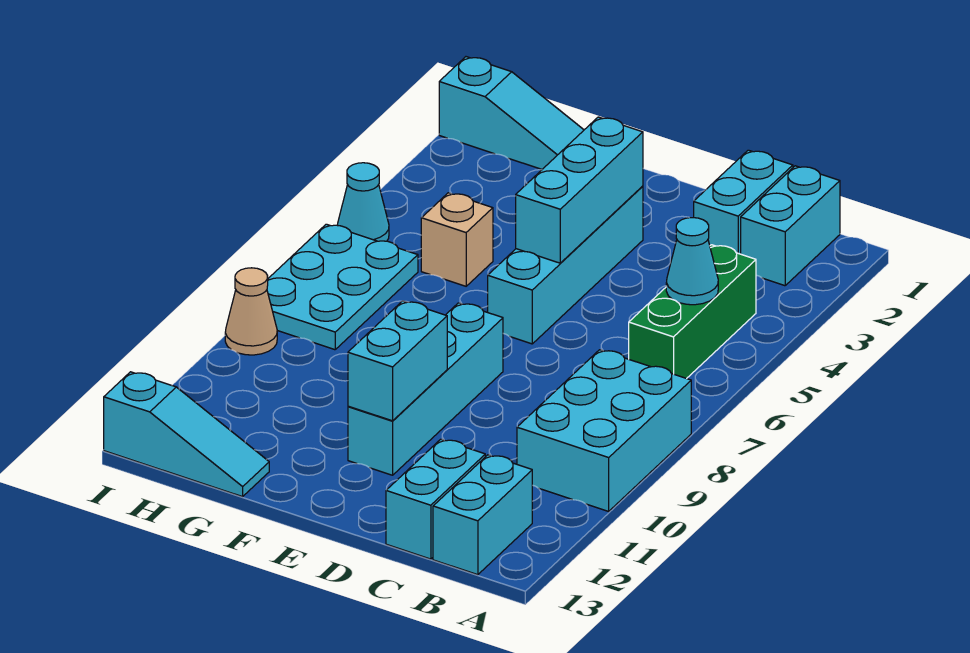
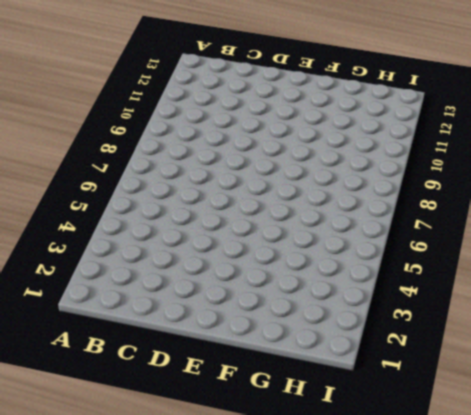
none -> cyan brick A8:B10 level 1
none -> cyan brick B1:B2 level 1
none -> green brick B4:B6 level 1

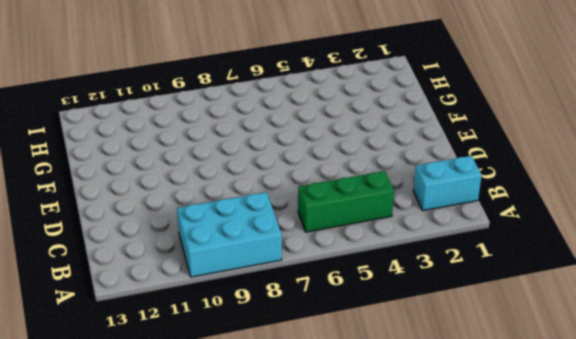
none -> cyan brick B12:B13 level 1
none -> cyan brick C1:C2 level 1
none -> cyan brick C12:C13 level 1

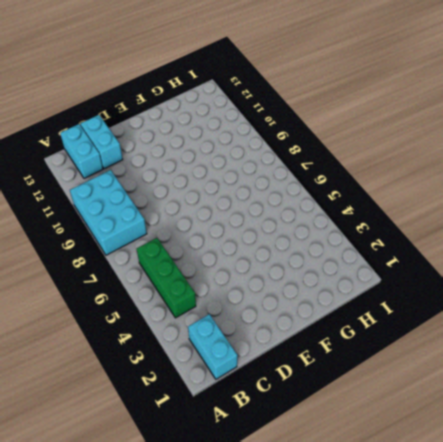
none -> cyan brick C1:C2 level 1
none -> cyan brick E3:E6 level 1
none -> cyan brick E8:E11 level 1

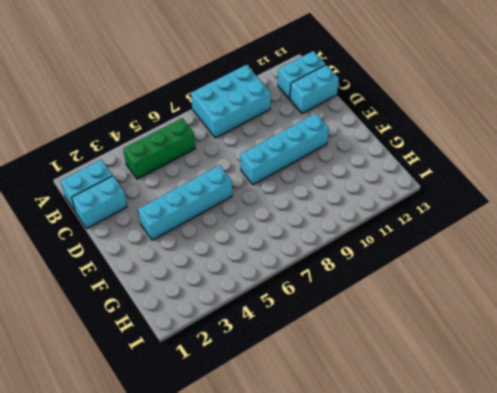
none -> cyan slope G1:I1 level 1 top I
none -> tan brick G5 level 1
none -> cyan slope G13:I13 level 1 top I

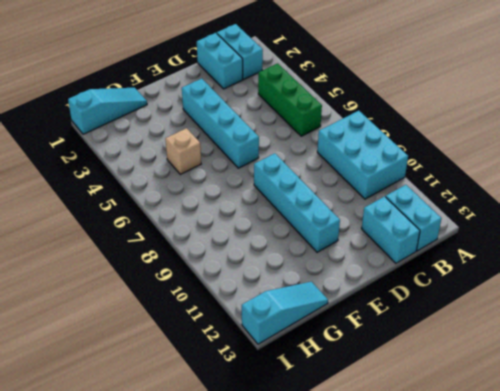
none -> cyan plate H6:I8 level 1
none -> cyan cone I5 level 1
none -> tan cone I9 level 1

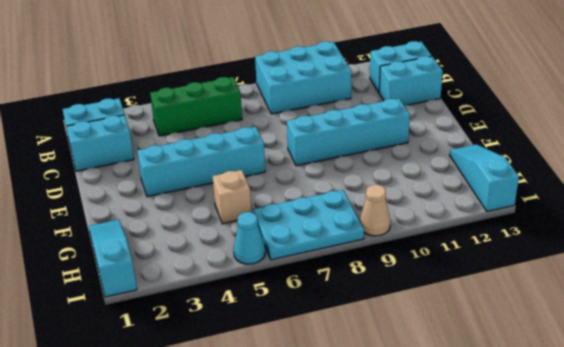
none -> cyan cone B5 level 2
none -> cyan brick E3:E5 level 2
none -> cyan brick E10:E11 level 2

